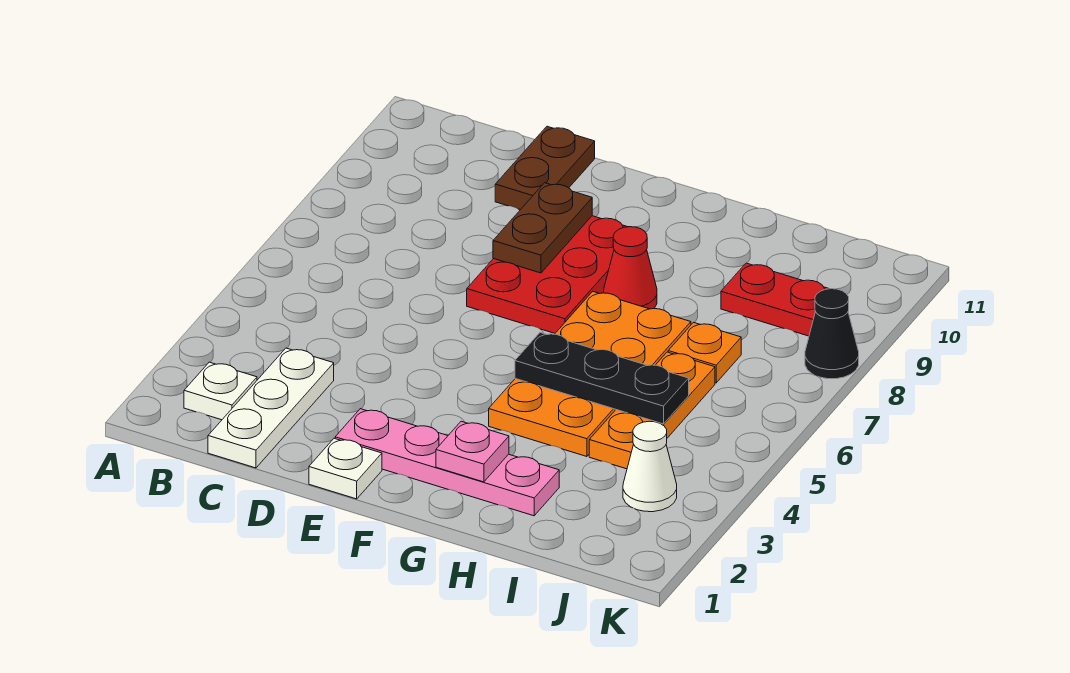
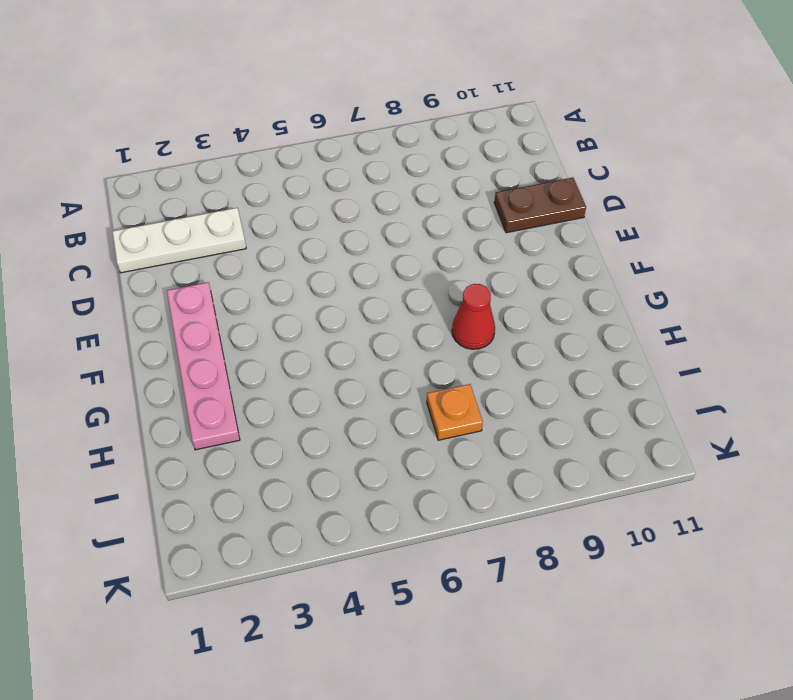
none -> white plate B2 level 1
none -> white plate E1 level 1
none -> red plate E7:F9 level 1

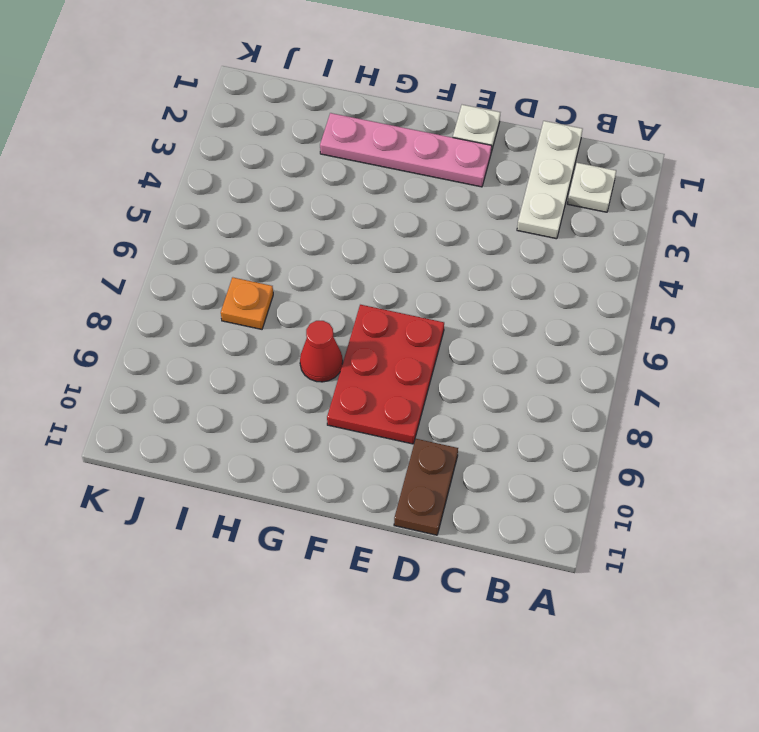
none -> orange plate G4:H7 level 1
none -> orange plate I4:I6 level 1
none -> red plate I9:J9 level 1

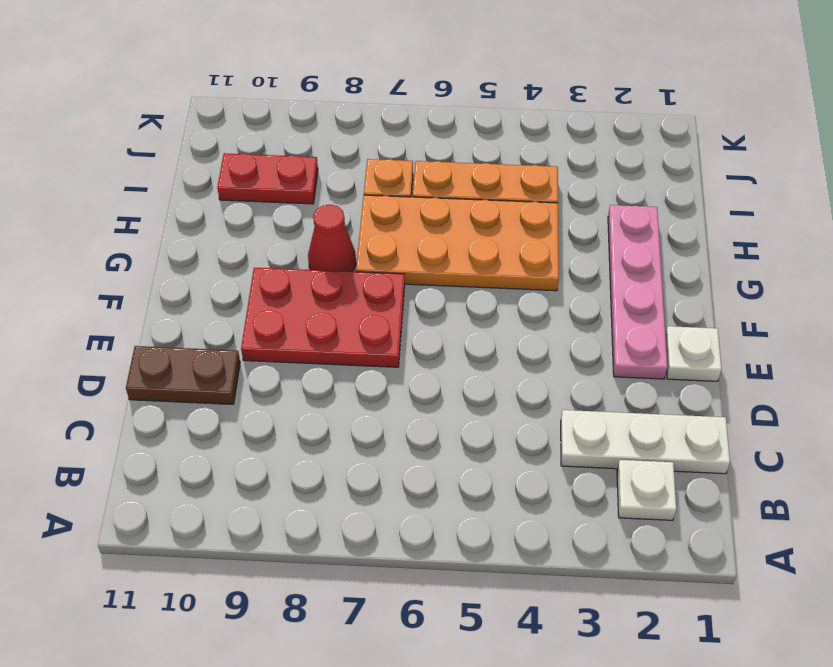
red plate I9:I10 level 1 -> red plate I9:J9 level 1
none -> white cone J3 level 1
none -> black cone K8 level 1
none -> brown plate E8:E9 level 2

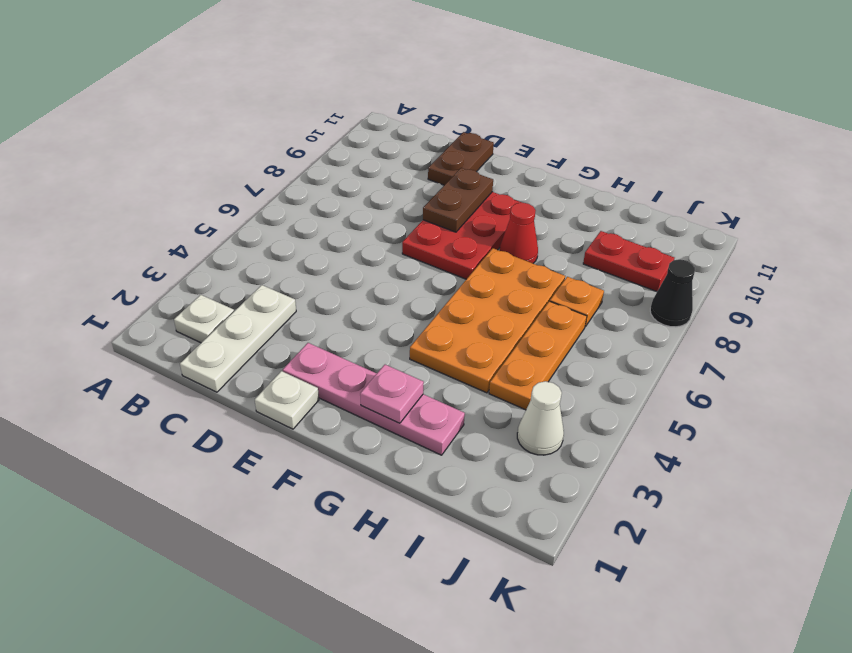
none -> black plate G5:I5 level 2

